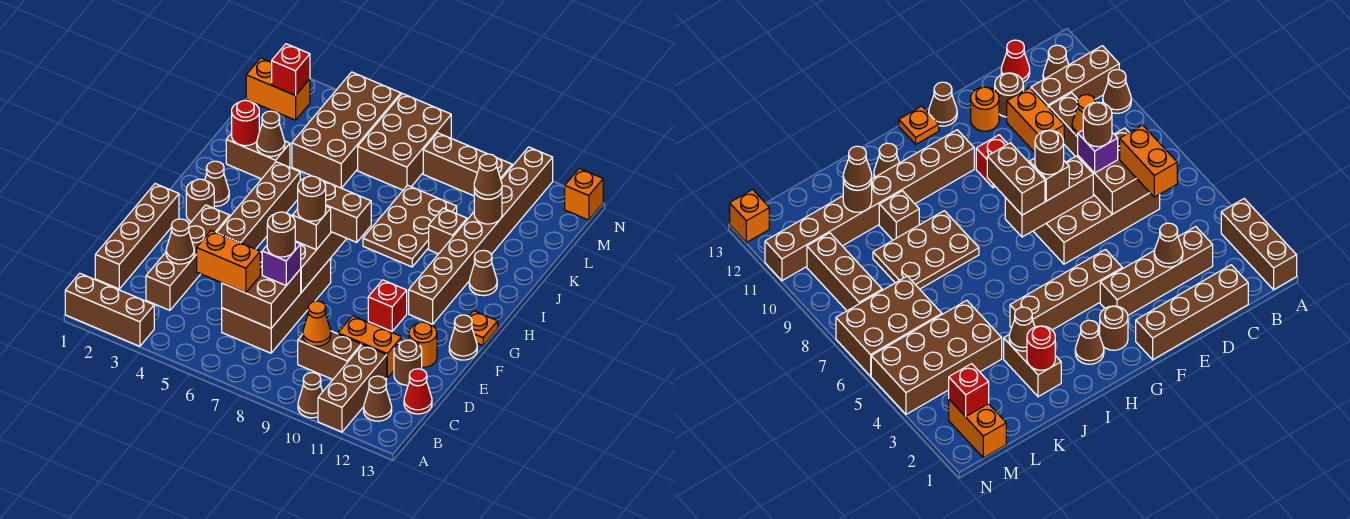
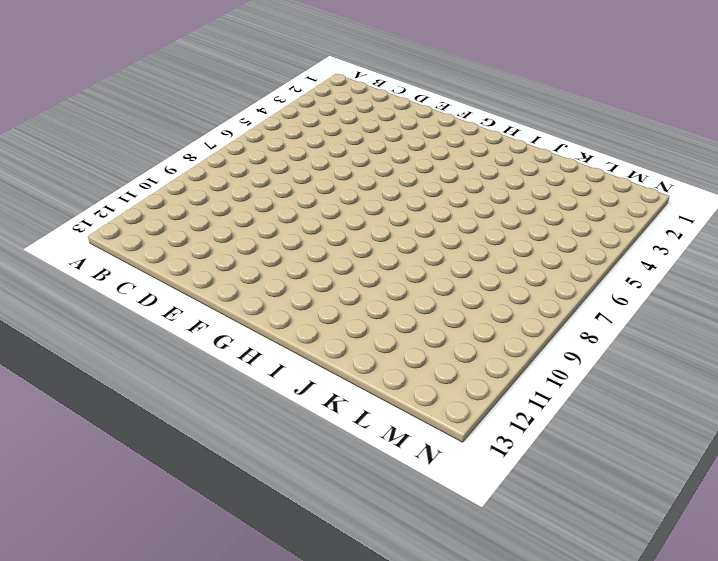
none -> brown brick A1:A3 level 1
none -> brown cone A10 level 1
none -> brown brick A11:C11 level 1
none -> brown cone B12 level 1

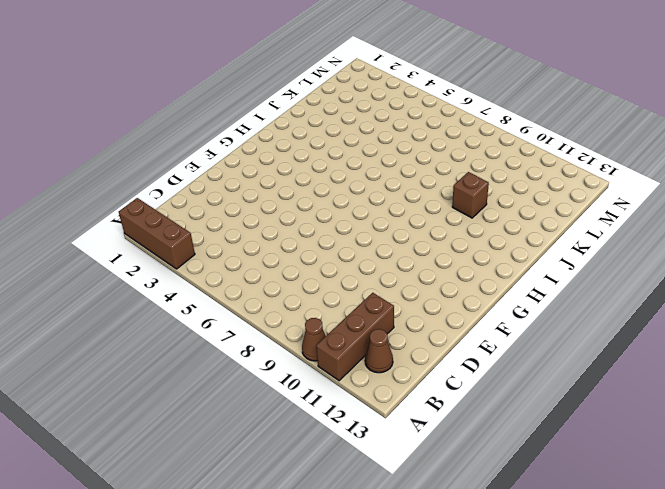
none -> brown brick C1:F1 level 1
none -> brown brick C3:F3 level 1
none -> brown brick C6:F7 level 1
none -> brown brick C9:C10 level 1

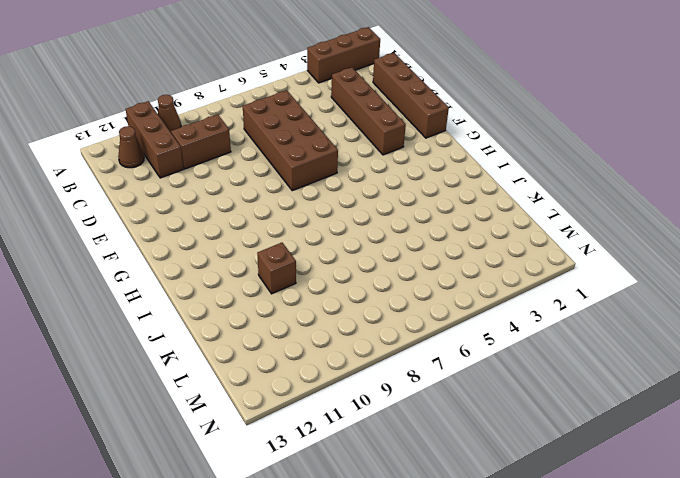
none -> red cone C13 level 1
none -> orange brick D10:D11 level 1
none -> brown round brick D12 level 1
none -> orange round brick E12 level 1

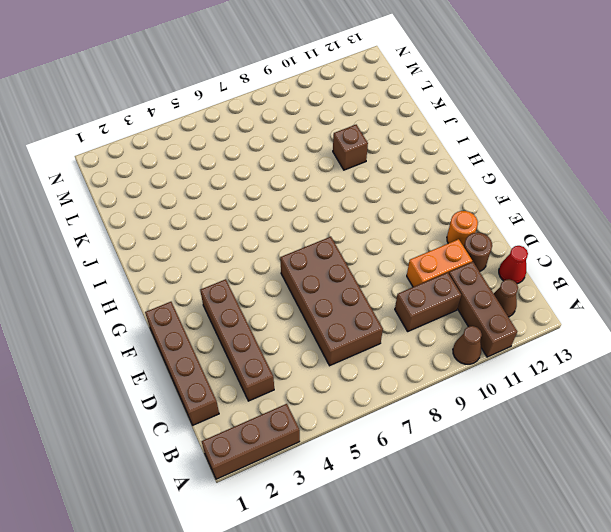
none -> brown brick F4:I4 level 1
none -> red brick F10 level 1
none -> brown cone F13 level 1
none -> brown round brick G2 level 1

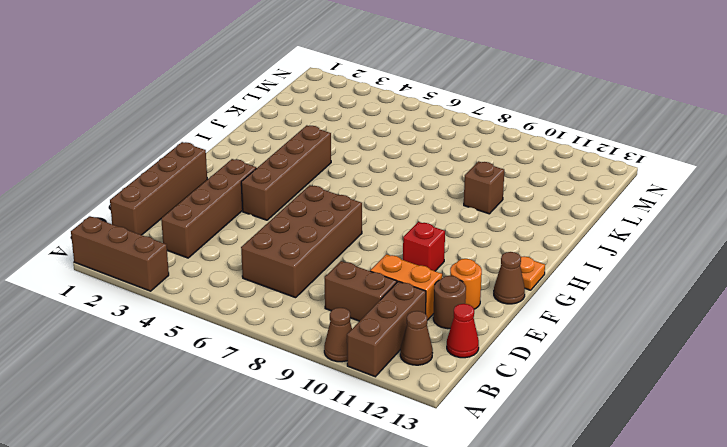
none -> brown round brick G2 level 1
none -> brown brick G11:N11 level 1
none -> brown cone H2 level 1
none -> brown plate I8:K9 level 1

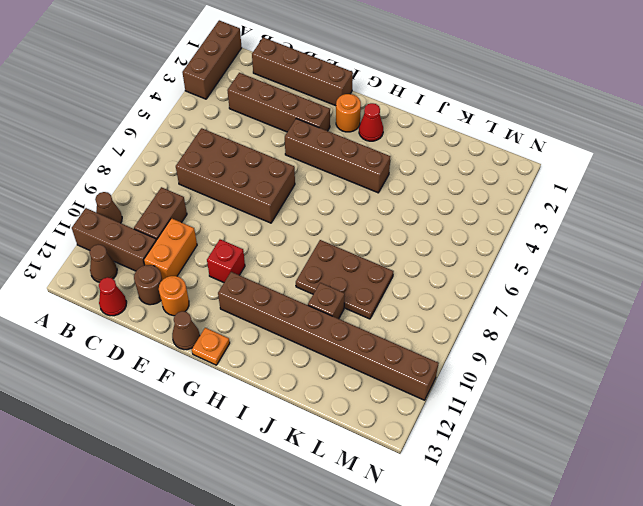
orange round brick G2 level 1 -> brown round brick G2 level 1
red cone H2 level 1 -> brown cone H2 level 1
none -> brown cone I12 level 1
none -> brown brick J2:J3 level 1
none -> brown brick K4:N5 level 1
none -> brown brick L6:N7 level 1

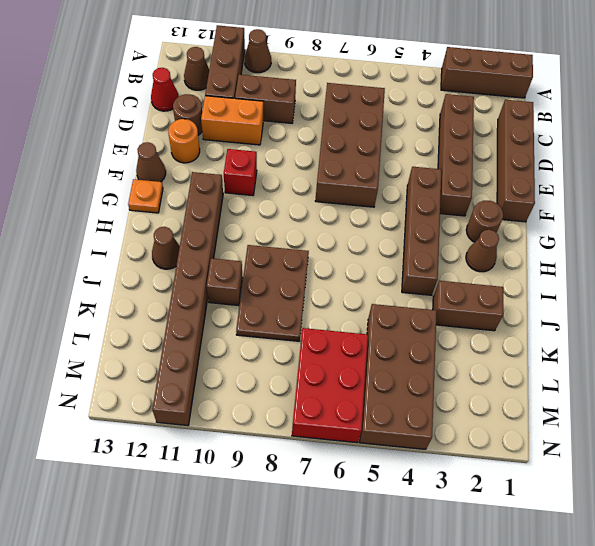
red brick L6:N7 level 1 -> brown brick L6:N7 level 1
none -> orange brick M1:M2 level 1
none -> brown brick M8:M10 level 1
none -> orange brick N13 level 1
none -> brown brick C6:D7 level 2

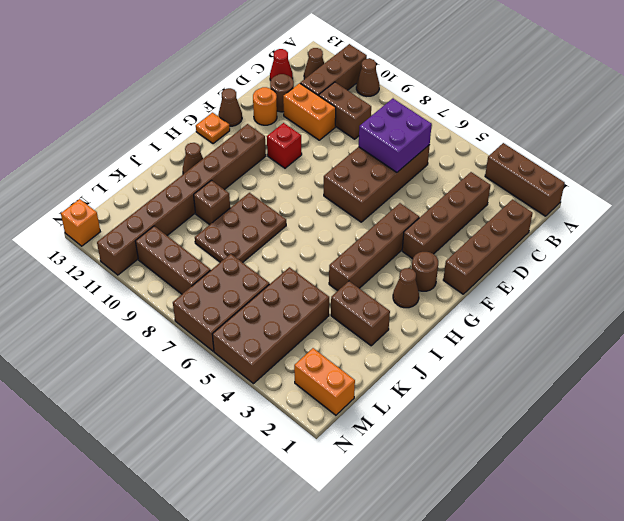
purple brick C6:D7 level 2 -> brown brick C6:D7 level 2
none -> orange cone C9 level 2
none -> brown cone D3 level 2
none -> brown brick E7:G7 level 2
none -> red round brick J2 level 2

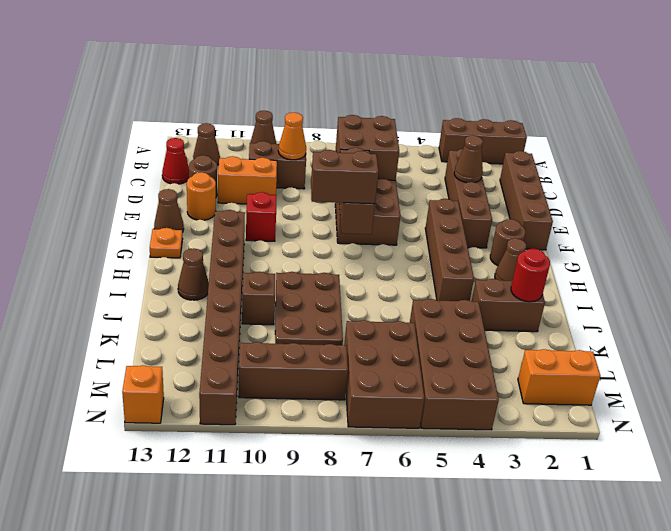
none -> brown brick A11:C11 level 1
none -> brown cone J3 level 2
none -> brown round brick K11 level 2
none -> red brick M2 level 2

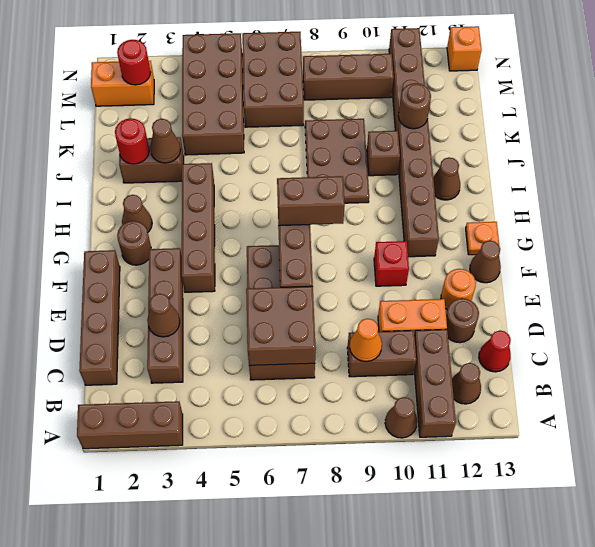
red round brick M2 level 2 -> red brick M2 level 2
none -> orange brick C5:C6 level 3
none -> purple brick D7 level 3
none -> brown brick F7 level 3
none -> brown cone K11 level 3

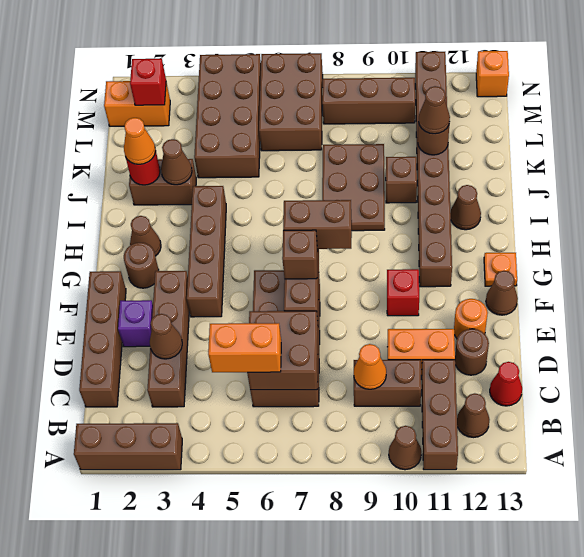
purple brick E2 level 1 -> purple brick D7 level 3
orange cone J2 level 3 -> none
none -> brown round brick D7 level 4
none -> brown round brick F7 level 4

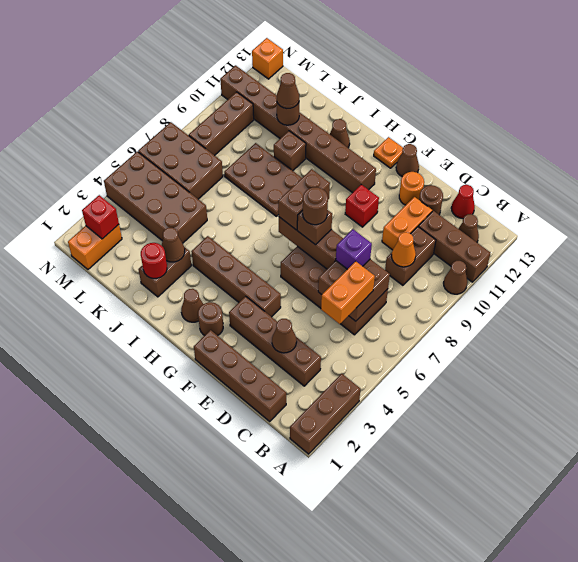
none -> brown round brick D7 level 4

